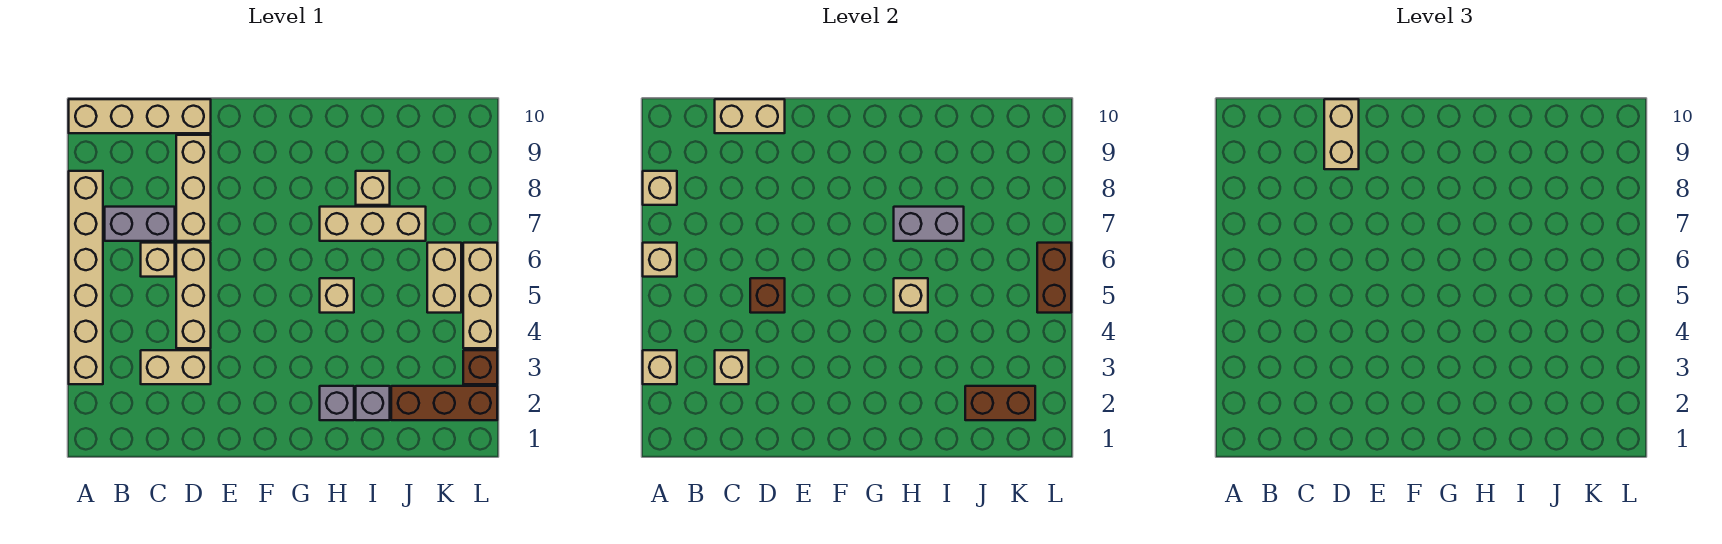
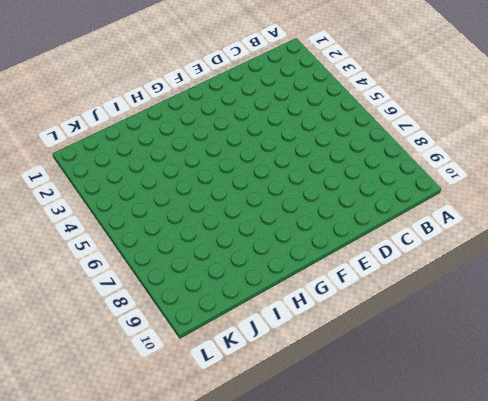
none -> tan brick A3:A8 level 1
none -> tan brick A10:D10 level 1
none -> grey brick B7:C7 level 1

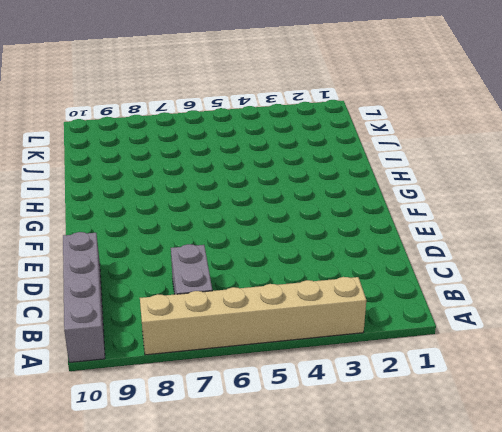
grey brick A10:D10 level 1 -> tan brick A10:D10 level 1
none -> tan brick C3:D3 level 1
none -> tan brick C6 level 1
none -> tan brick D4:D6 level 1

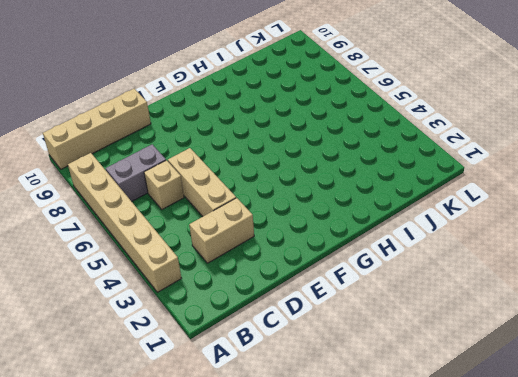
none -> tan brick D7:D9 level 1
none -> grey brick H2 level 1
none -> tan brick H5 level 1

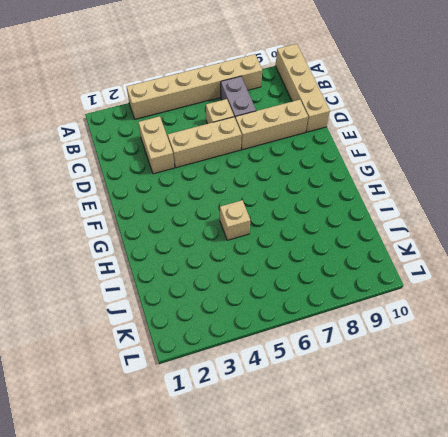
none -> grey brick H2 level 1
none -> tan brick H7:J7 level 1
none -> grey brick I2 level 1

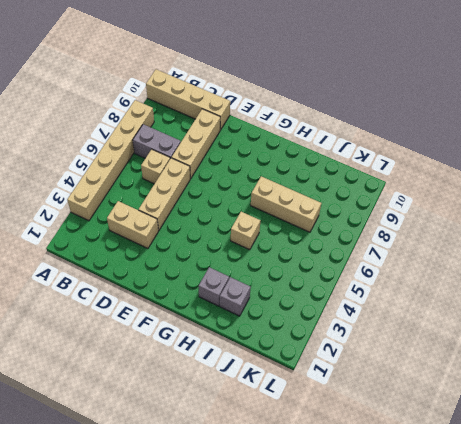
none -> tan brick I8 level 1
none -> brown brick J2:L2 level 1
none -> tan brick K5:K6 level 1

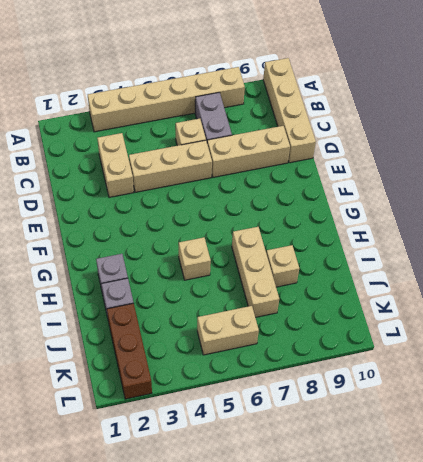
none -> brown brick L3 level 1
none -> tan brick L4:L6 level 1
none -> tan brick A3 level 2

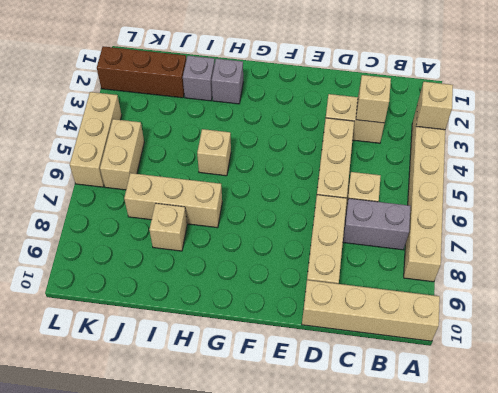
none -> brown brick L3 level 1
none -> tan brick A6 level 2
none -> tan brick A8 level 2

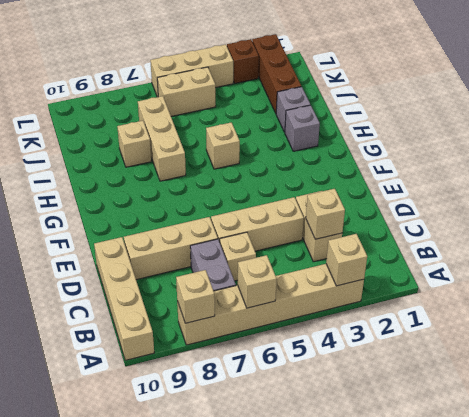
none -> tan brick C10:D10 level 2
none -> brown brick D5 level 2
none -> tan brick H5 level 2

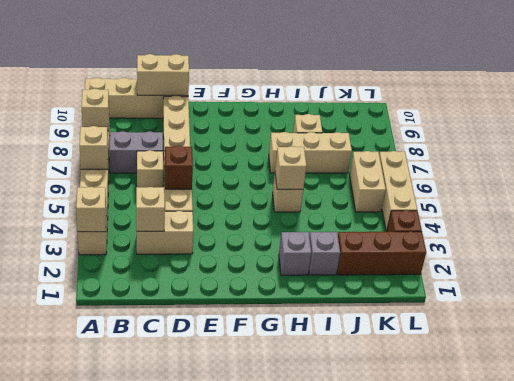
none -> grey brick H7:I7 level 2
none -> brown brick J2:K2 level 2
none -> brown brick L5:L6 level 2

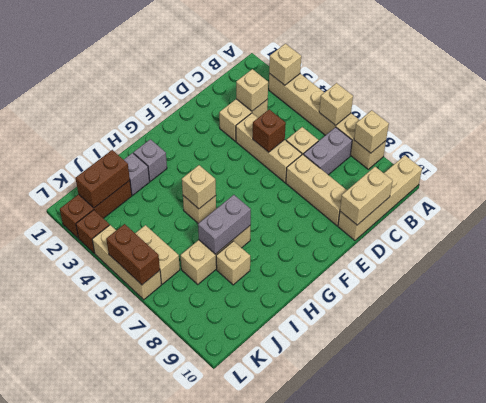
none -> tan brick D9:D10 level 3

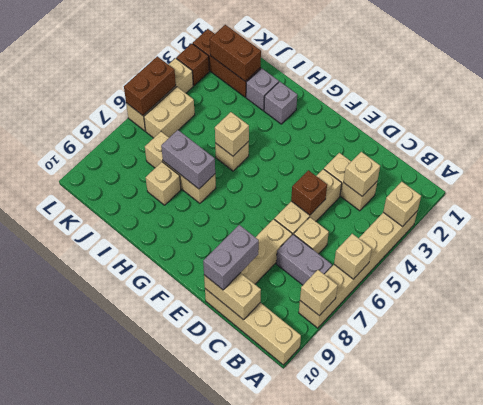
grey brick D9:D10 level 3 -> tan brick D9:D10 level 3

